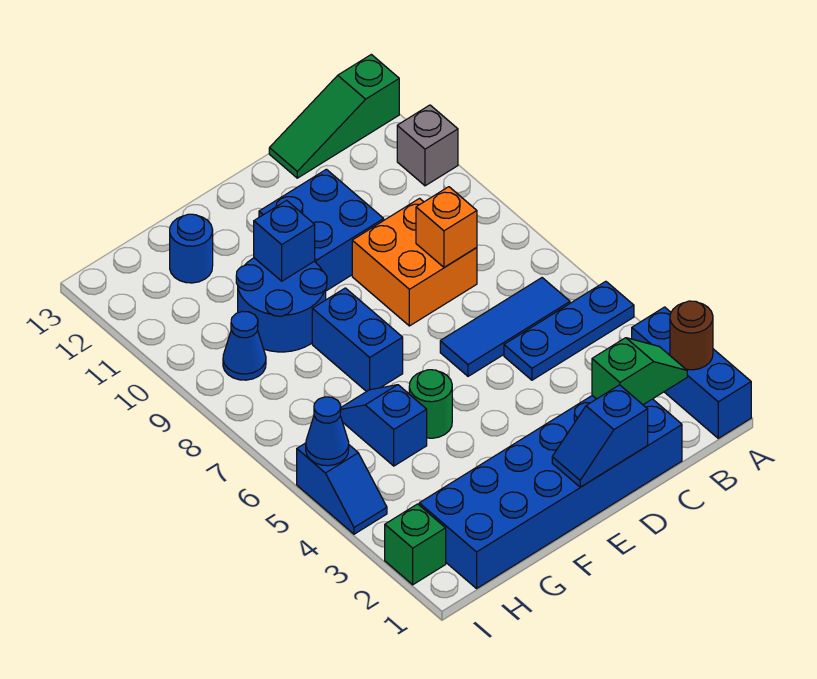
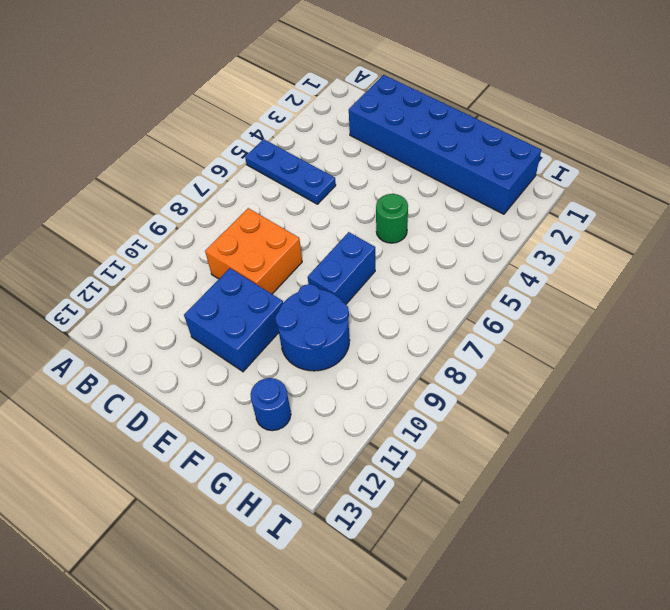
none -> blue brick A1:A3 level 1
none -> grey brick A11 level 1
none -> green slope A13:C13 level 1 top A

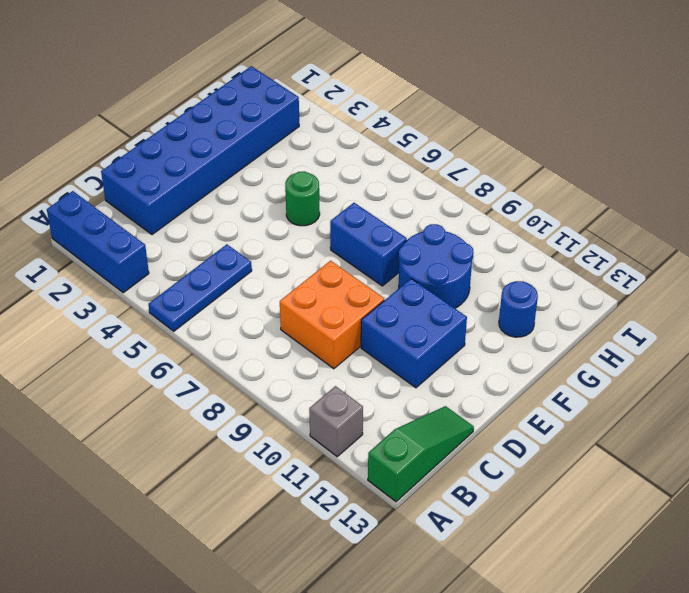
none -> blue tile B6:D6 level 1
none -> blue slope G5:G6 level 1 top 5
none -> blue cone H9 level 1

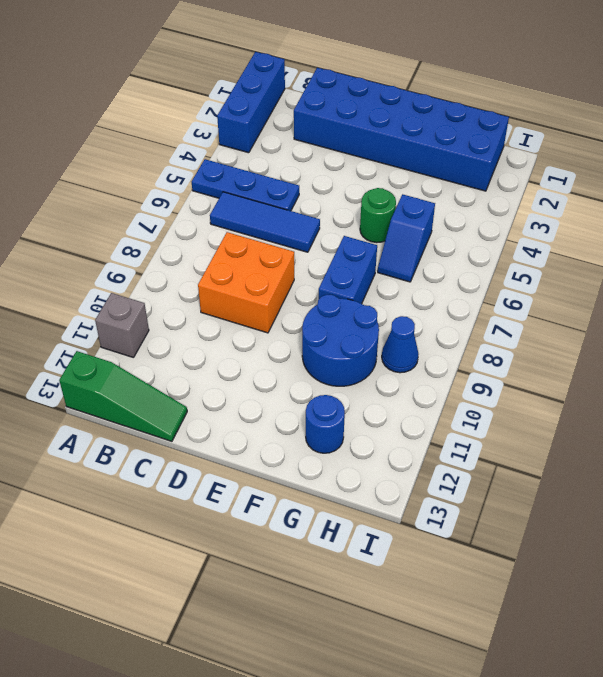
none -> blue brick D10:E11 level 1
none -> green brick I2 level 1
none -> blue slope I4:I5 level 1 top 5

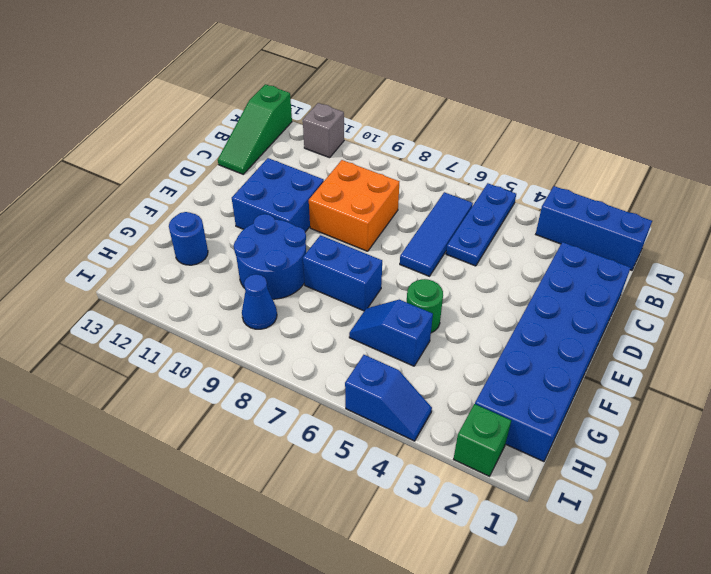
none -> brown round brick A2 level 2
none -> green slope B2:C2 level 2 top C
none -> orange brick C8 level 2

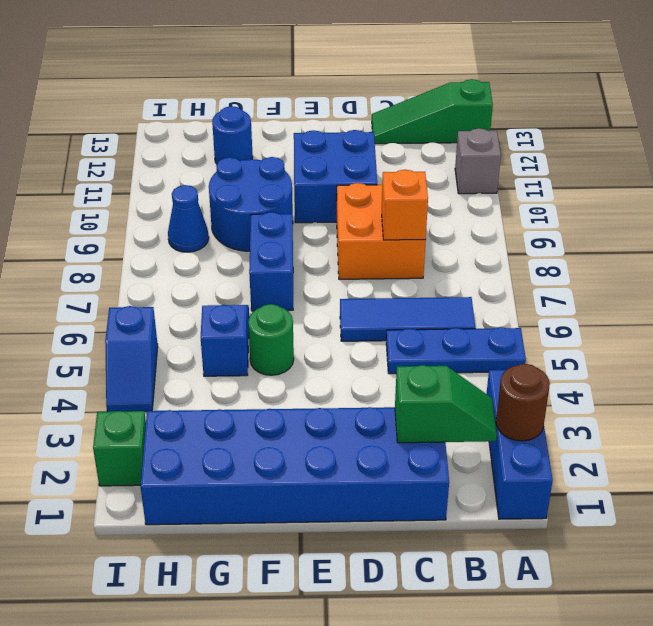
none -> blue slope D1:E1 level 2 top D
none -> blue brick F10 level 2
none -> blue cone I5 level 2

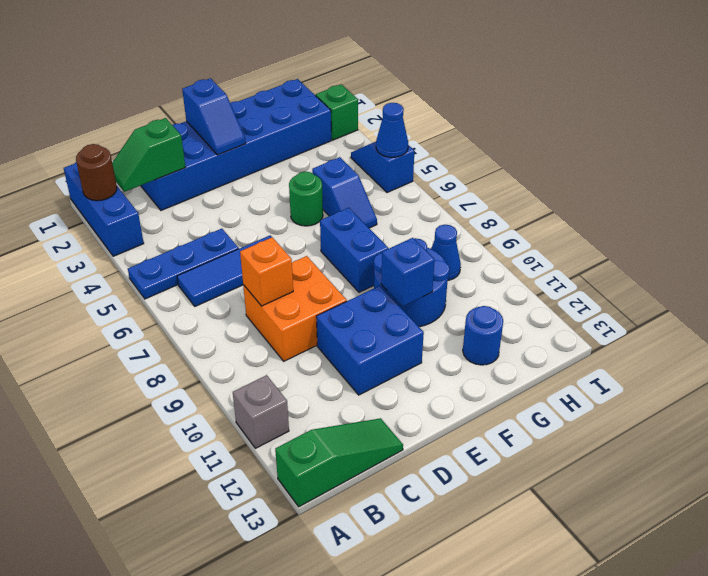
blue slope E1:E2 level 2 top 1 -> blue slope D1:E1 level 2 top D

